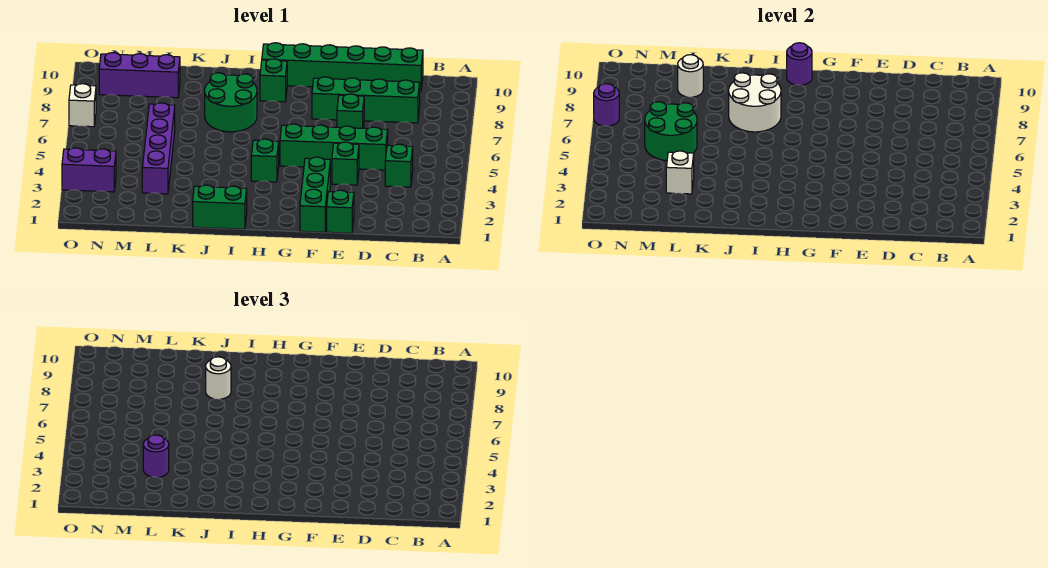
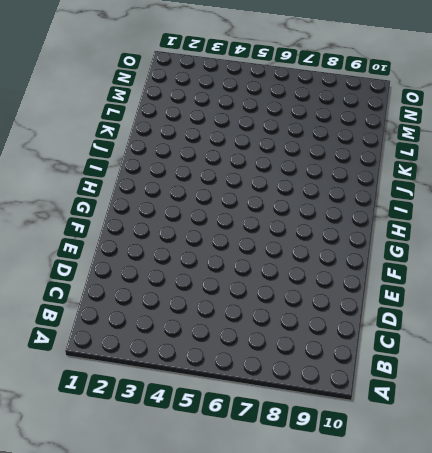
none -> green brick C4 level 1
none -> green brick C8:F8 level 1
none -> green brick C10:H10 level 1

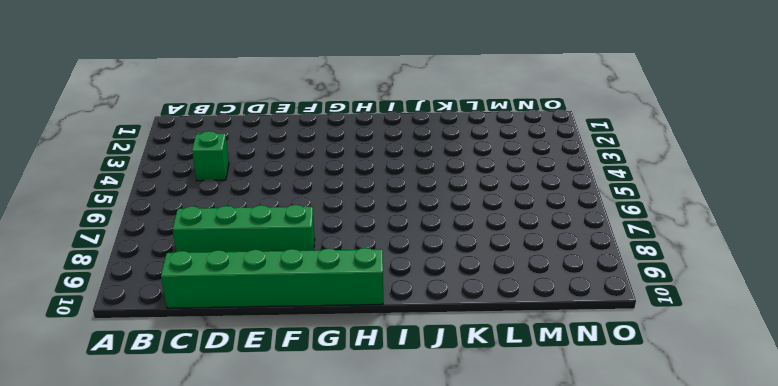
none -> green brick D5:G5 level 1
none -> green brick E1 level 1
none -> green brick E4 level 1

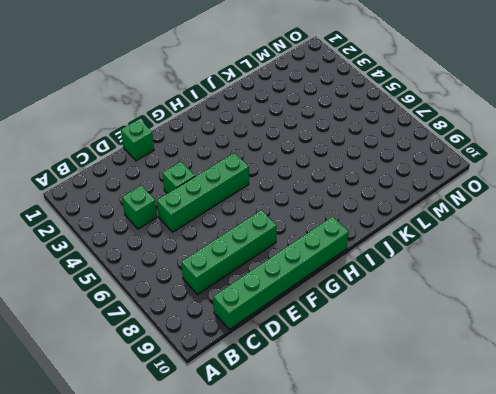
none -> green brick E7 level 1
none -> green brick F1:F3 level 1
none -> green brick H4 level 1

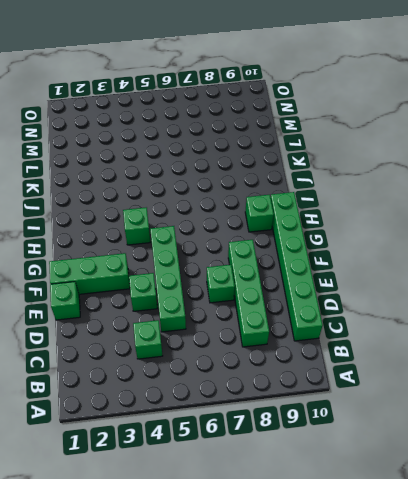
none -> green brick I1:J1 level 1
none -> green round brick I7:J8 level 1
none -> purple brick L3:L6 level 1

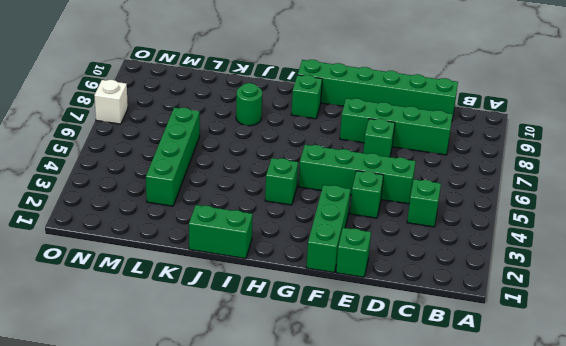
green round brick J8 level 1 -> green round brick I7:J8 level 1
green brick L3:L6 level 1 -> purple brick L3:L6 level 1
none -> purple brick L9:N9 level 1
none -> purple brick N3:O3 level 1
none -> purple round brick H10 level 2

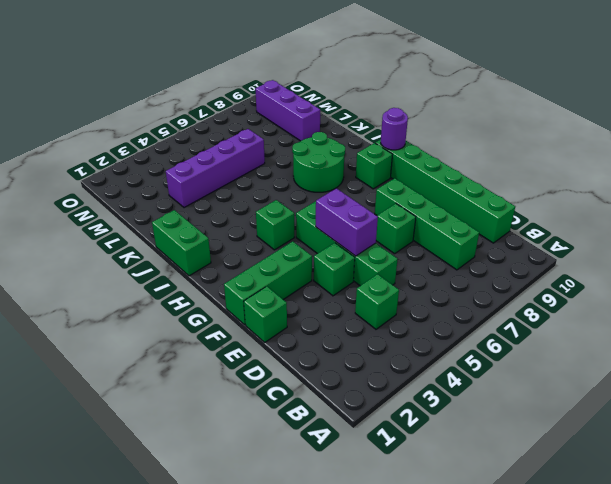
purple brick E5:F5 level 2 -> purple brick N3:O3 level 1
none -> white brick O7 level 1
none -> white round brick I7:J8 level 2
none -> white brick L3 level 2

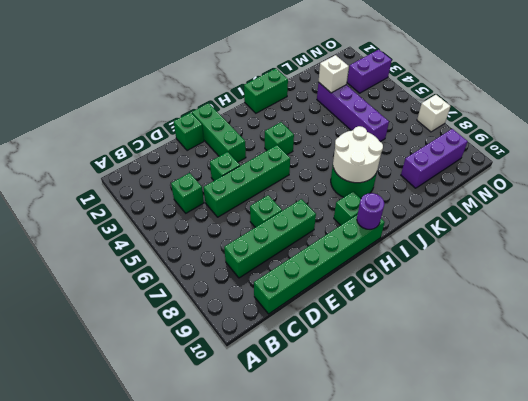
none -> green round brick L5:M6 level 2
none -> white round brick L9 level 2
none -> purple round brick O7 level 2

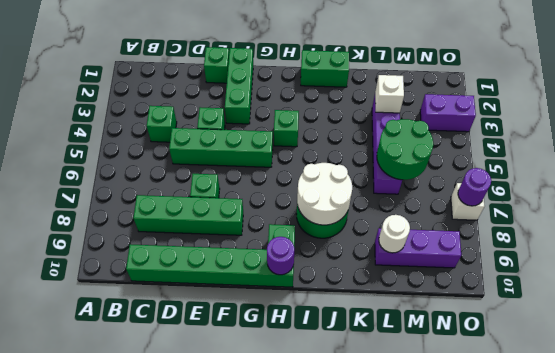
none -> white round brick J8 level 3
none -> purple round brick L3 level 3

